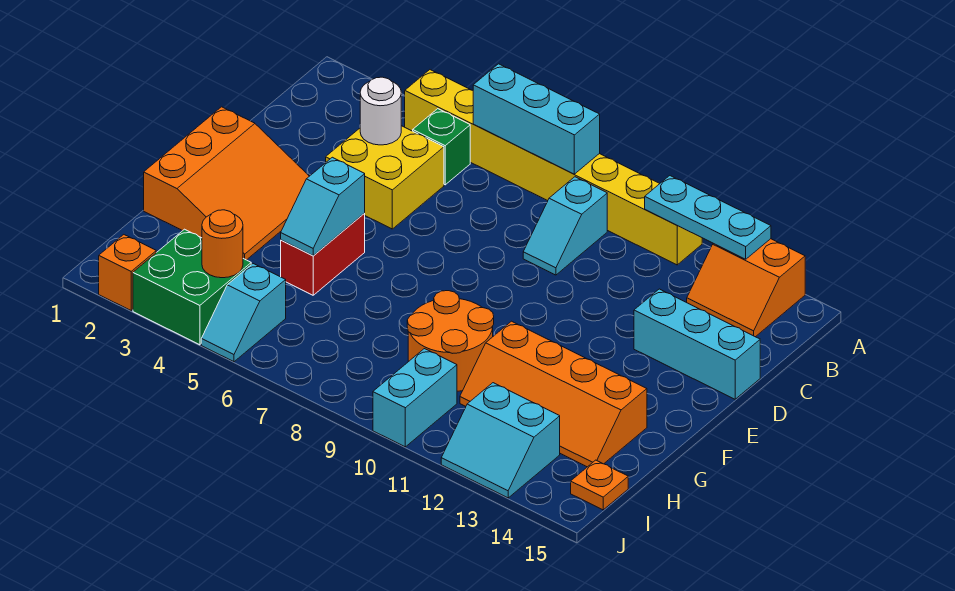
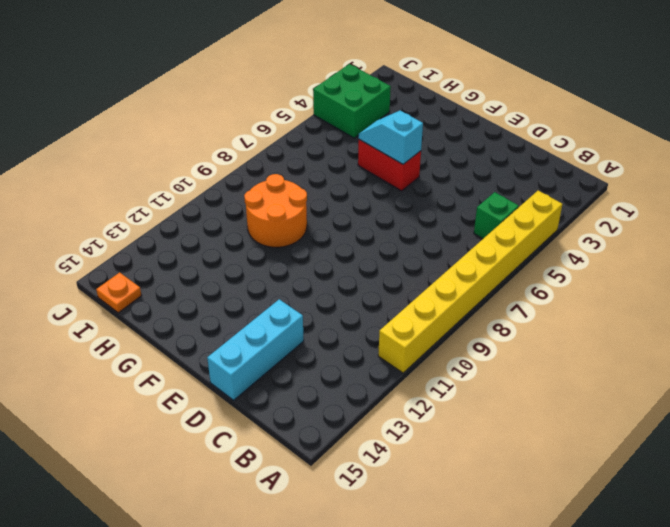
none -> orange slope A13:B14 level 1 top A
none -> cyan slope B9:C9 level 1 top B
none -> yellow brick C4:D5 level 1

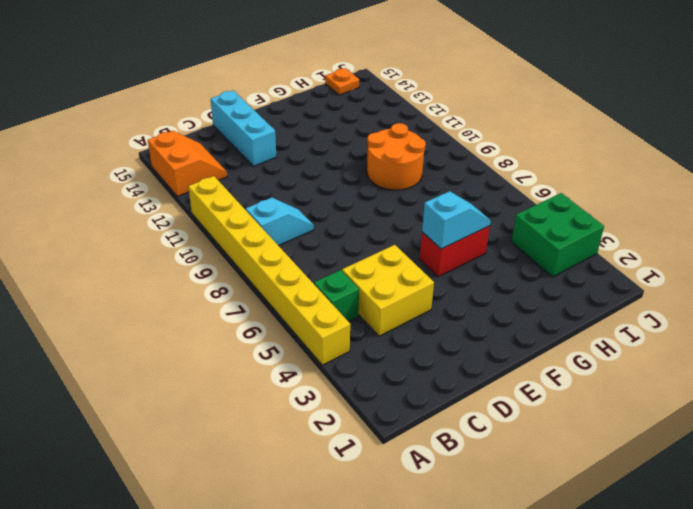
none -> orange slope E1:G3 level 1 top 1
none -> orange slope G11:H14 level 1 top G
none -> cyan slope I5:J5 level 1 top I

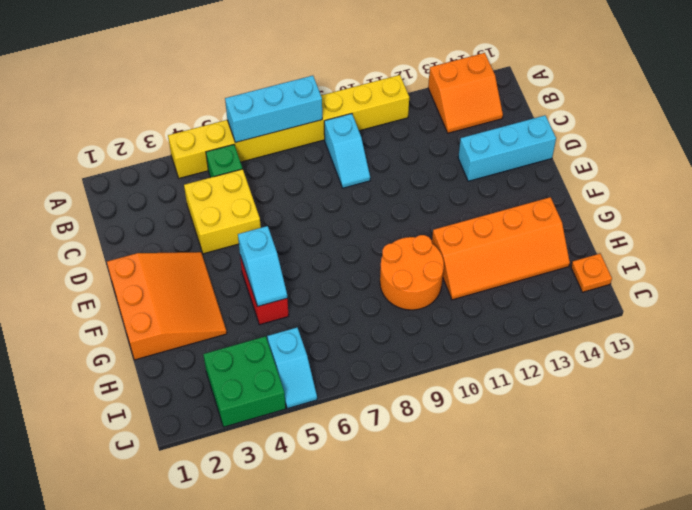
none -> cyan brick I10:J10 level 1
none -> cyan slope I12:J13 level 1 top I
none -> orange brick J2 level 1

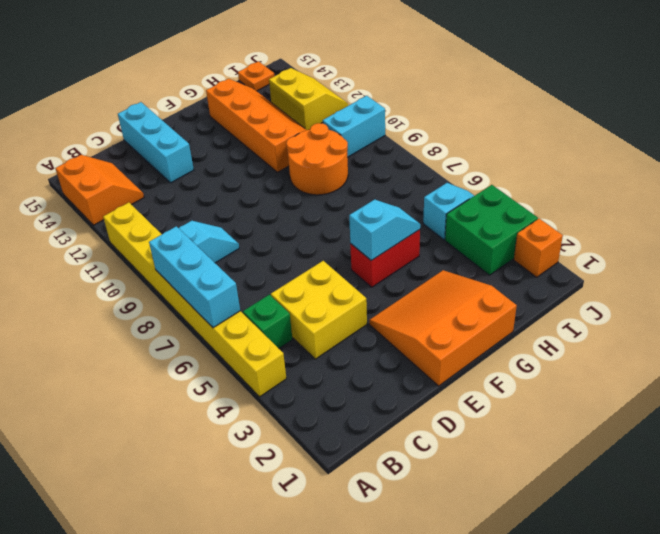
yellow slope I12:J13 level 1 top I -> cyan slope I12:J13 level 1 top I
none -> cyan plate A11:A13 level 2
none -> white round brick C4 level 2
none -> orange round brick I4 level 2

